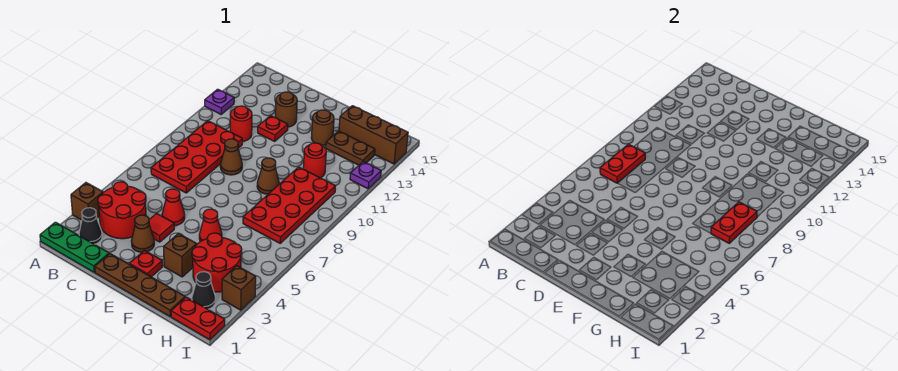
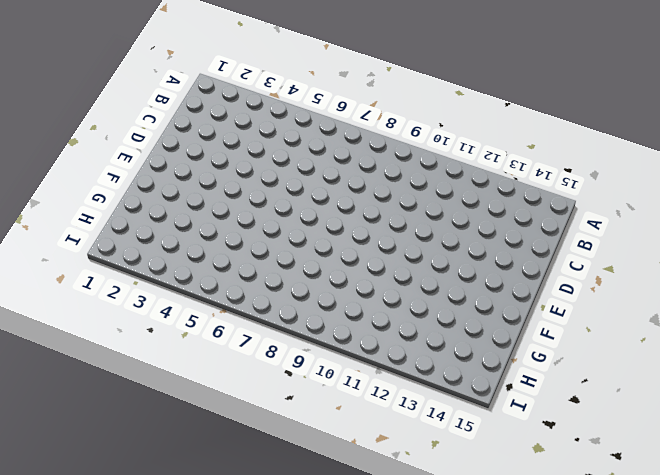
none -> green plate A1:C1 level 1
none -> brown brick A3 level 1
none -> purple plate A12 level 1
none -> black cone B2 level 1

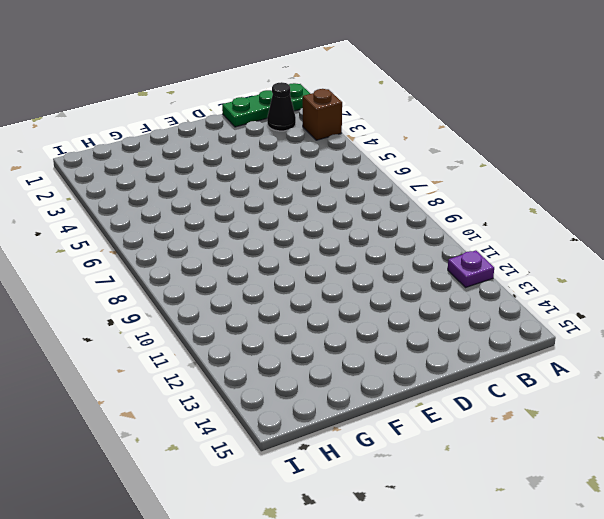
none -> red round brick B3:C4 level 1
none -> red plate B7:C10 level 1
none -> red round brick C11 level 1
none -> brown plate D1:G1 level 1

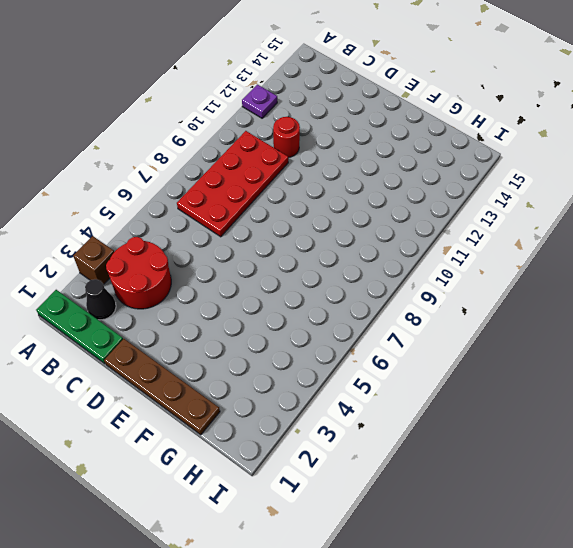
none -> brown cone D3 level 1
none -> red tile D4 level 1
none -> red cone D5 level 1
none -> brown cone D9 level 1

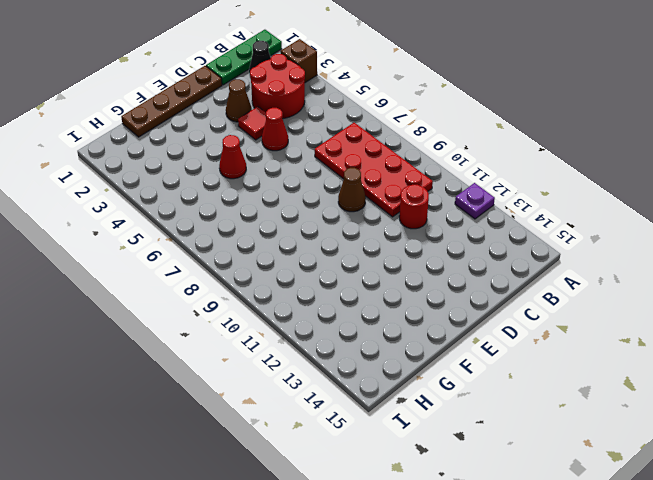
none -> red plate D12 level 1
none -> brown round brick D13 level 1
none -> red plate E2 level 1
none -> brown brick F3 level 1

